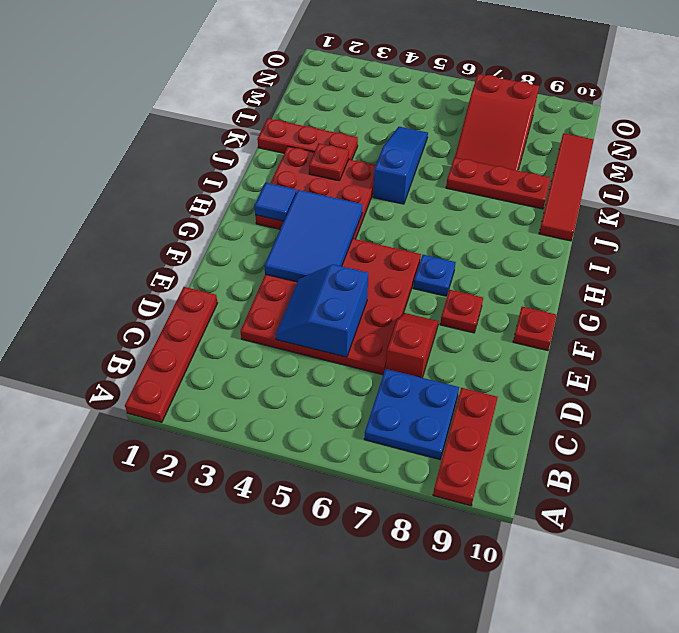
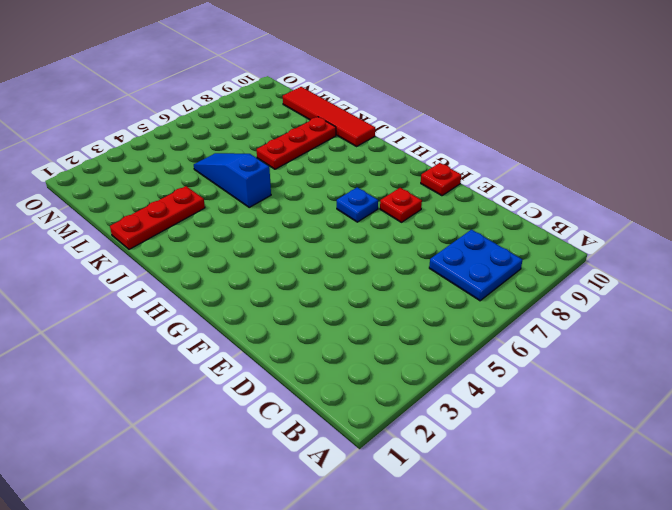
none -> red plate A1:D1 level 1
none -> red plate A9:C9 level 1
none -> red plate D3:G6 level 1

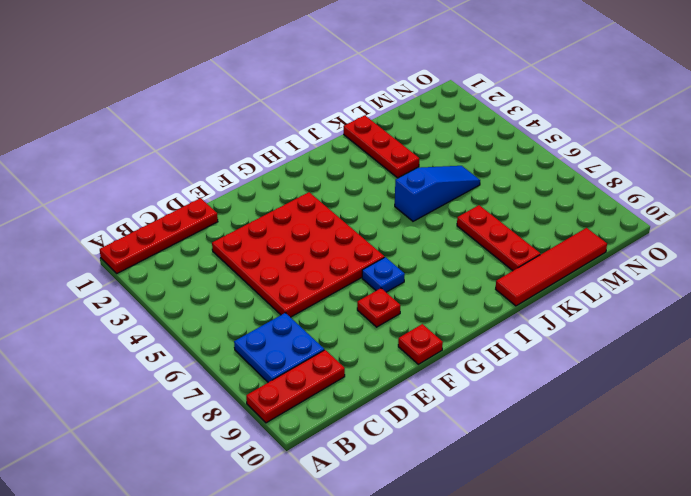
none -> red slope D7:E7 level 1 top D
none -> red plate H2:J4 level 1
none -> red slope L7:N8 level 1 top N

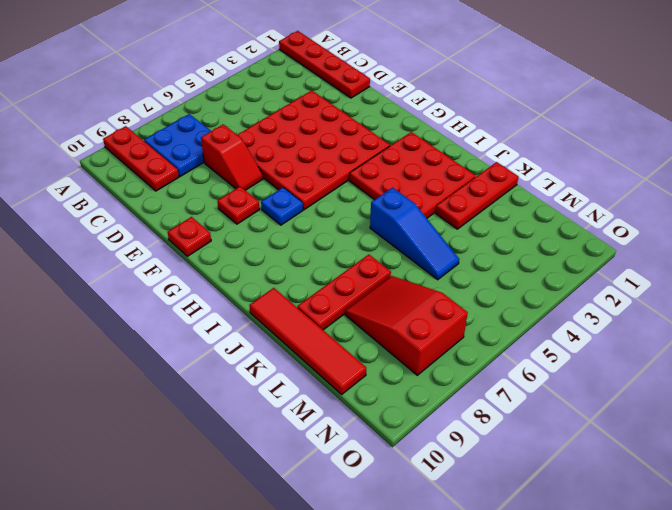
none -> blue slope D4:E5 level 2 top 5
none -> blue tile F3:H4 level 2
none -> blue tile H2 level 2

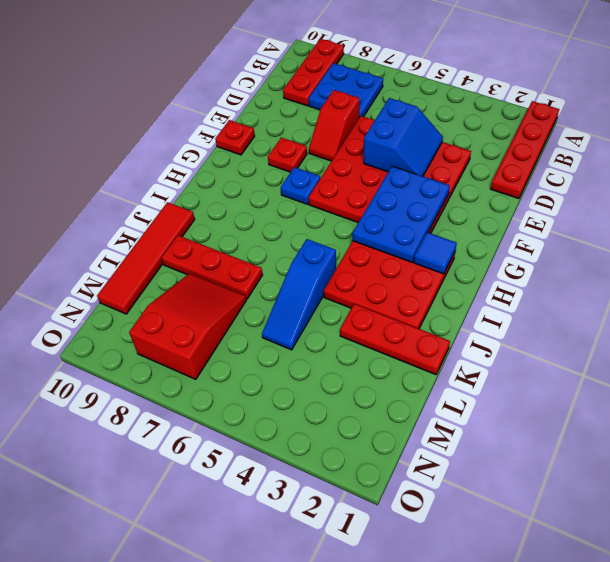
blue plate F3:H4 level 2 -> blue tile F3:H4 level 2
none -> red plate J3 level 2

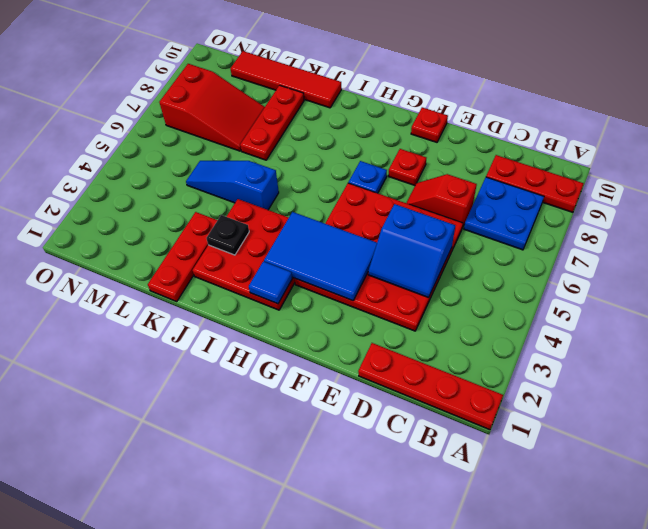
black plate J3 level 2 -> red plate J3 level 2

